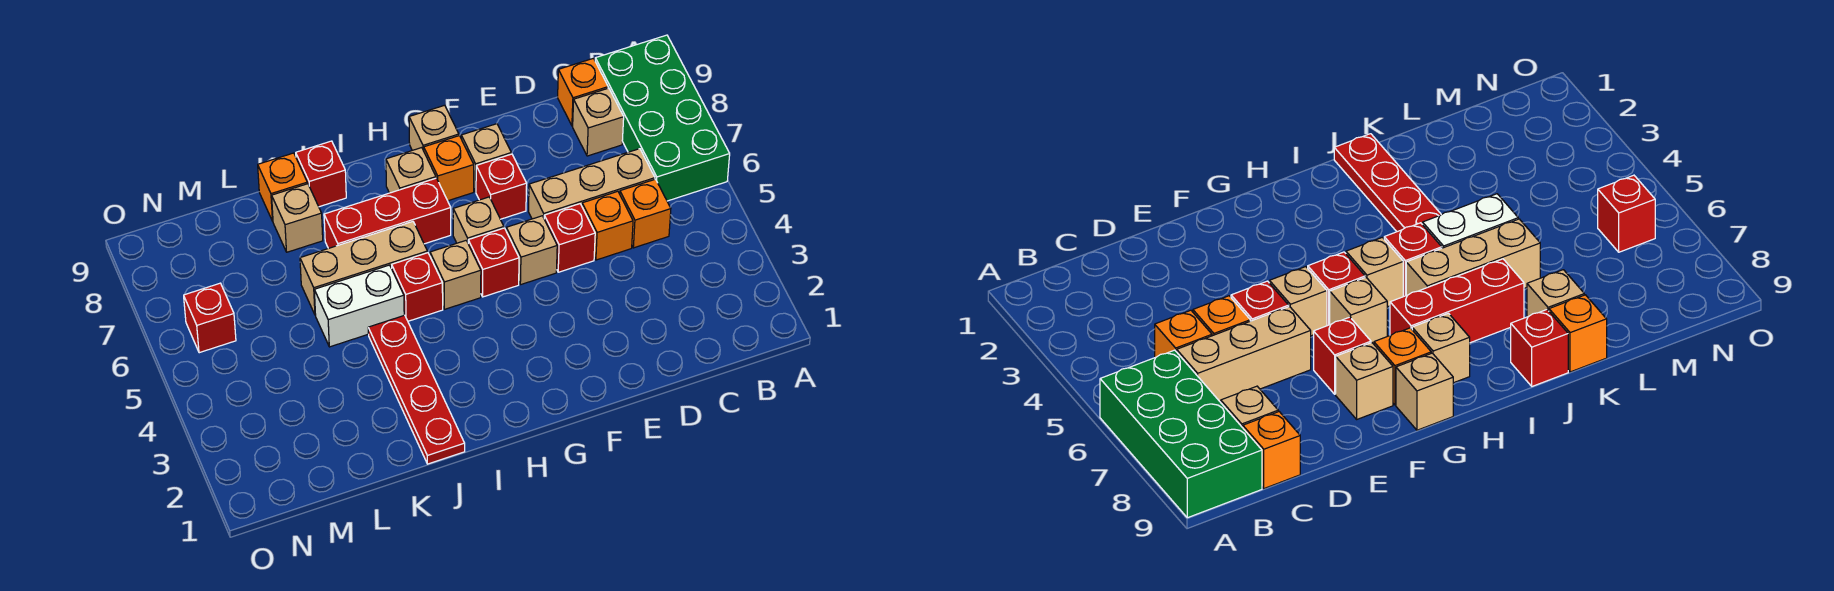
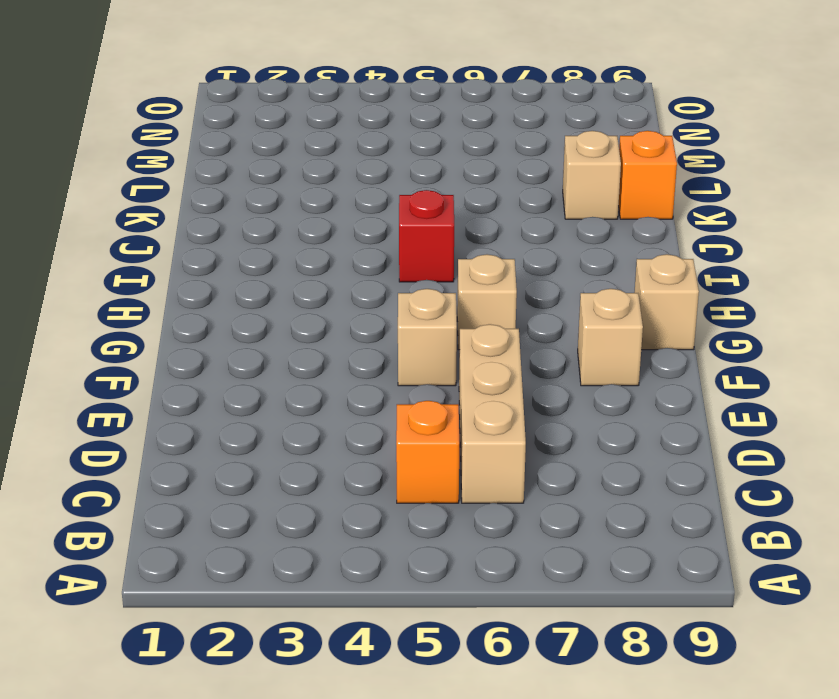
none -> green brick A6:B9 level 1
none -> tan brick C8 level 1
none -> orange brick C9 level 1

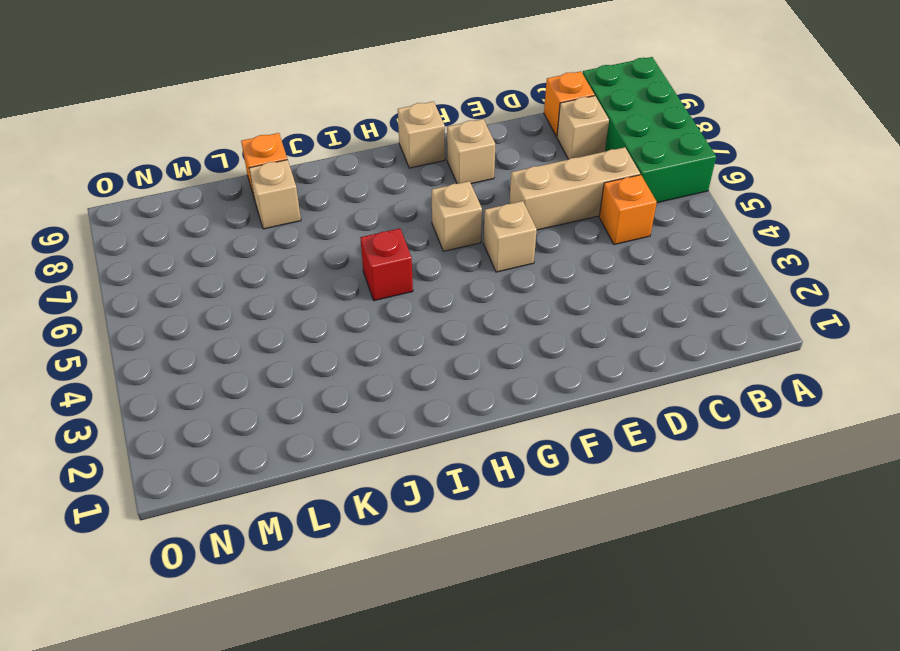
none -> orange brick D5 level 1
none -> red brick E5 level 1
none -> red brick F7 level 1

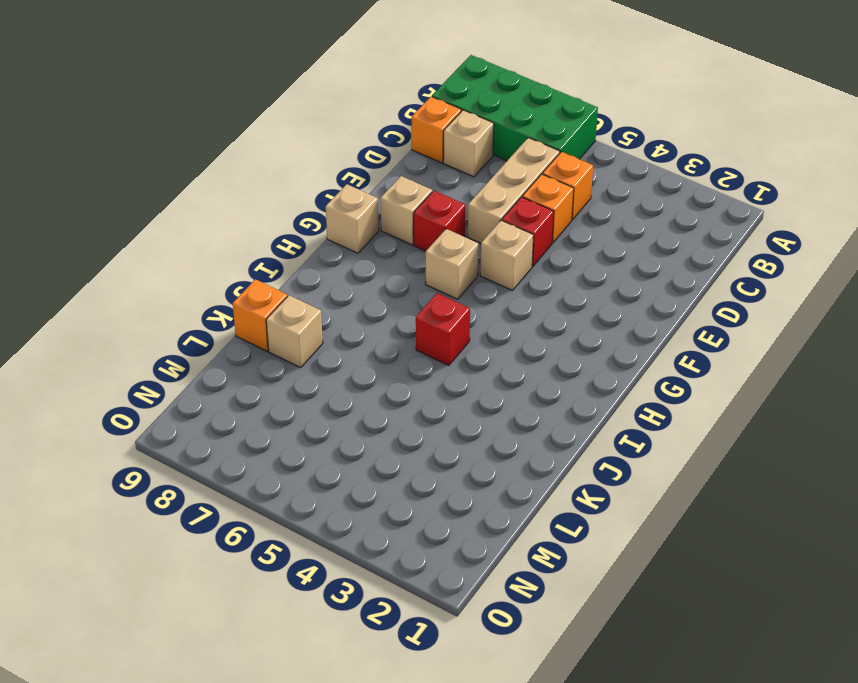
none -> red brick G5 level 1
none -> orange brick G8 level 1
none -> tan brick H5 level 1

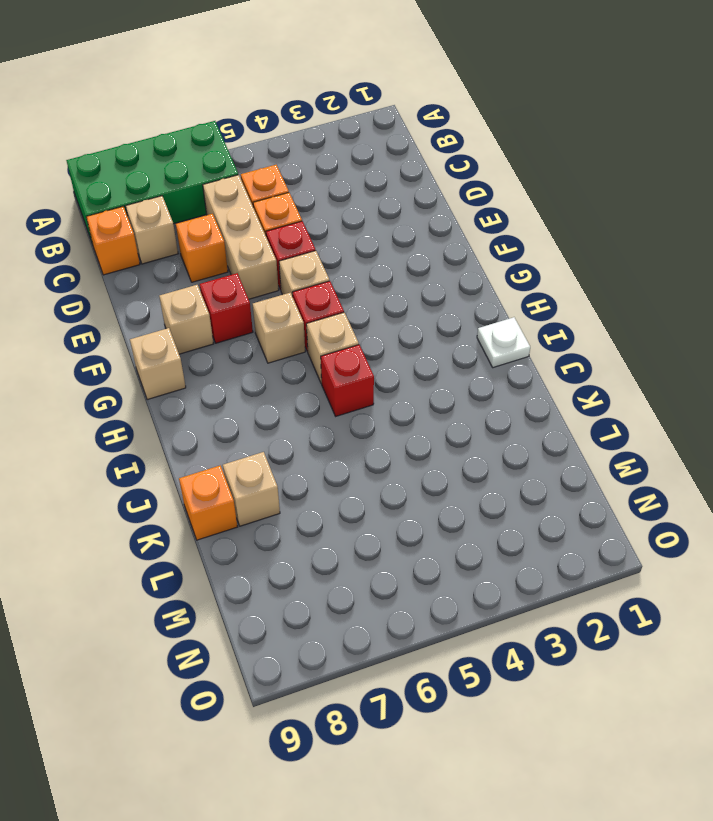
orange brick D7 level 1 -> orange brick G8 level 1
white plate I1 level 1 -> none
none -> red brick H7:J7 level 1
none -> tan brick H8 level 1
none -> tan brick I6:K6 level 1

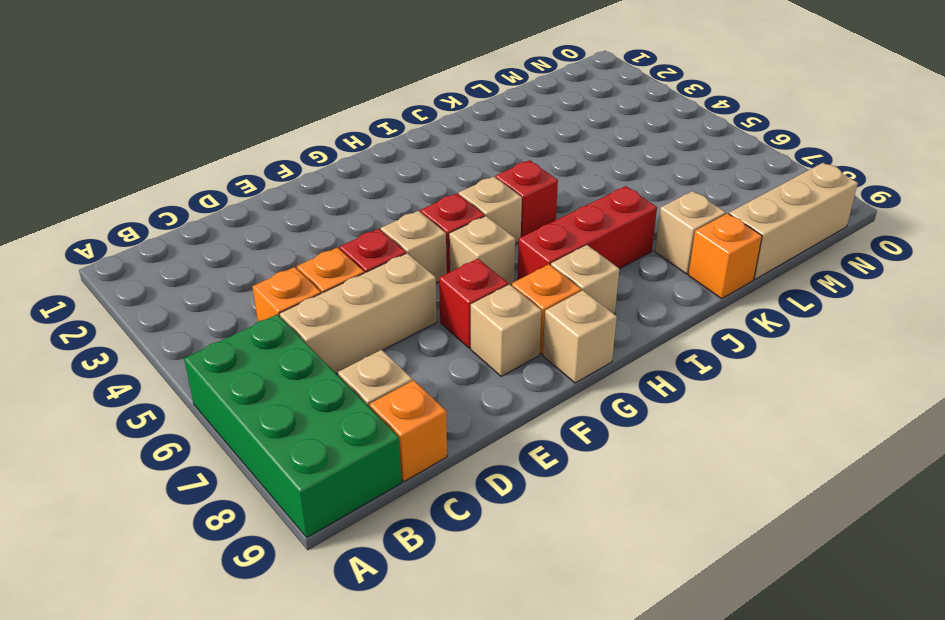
tan brick L9:N9 level 1 -> tan brick I6:K6 level 1
none -> red plate J1:J4 level 1
none -> white brick J5:K5 level 1
none -> red brick J9 level 1

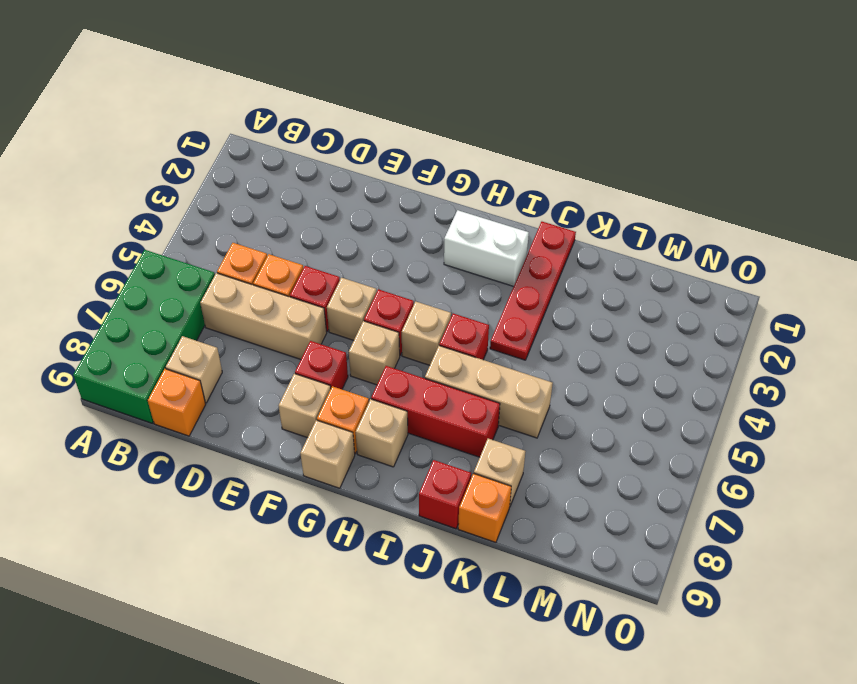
white brick H2:I2 level 1 -> white brick J5:K5 level 1
none -> red brick N6 level 1

